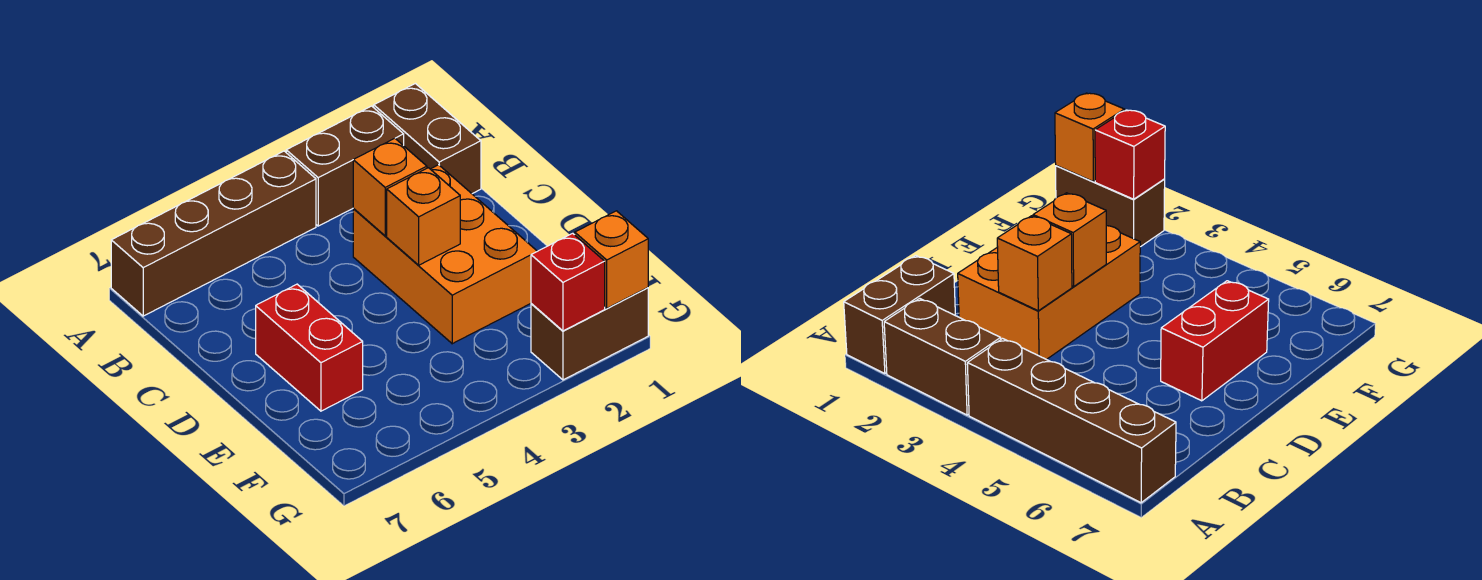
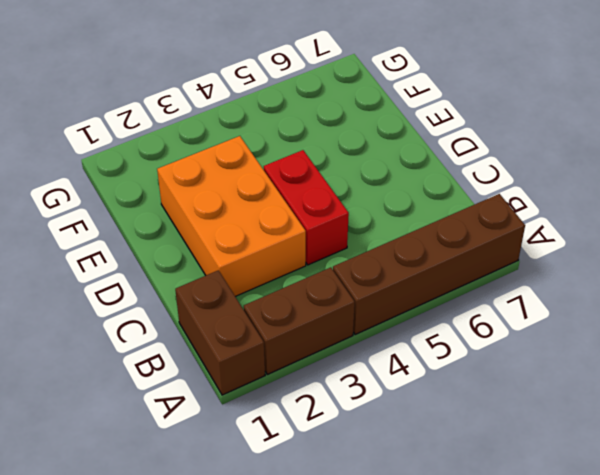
red brick C4:D4 level 1 -> red brick D6:E6 level 1
none -> brown brick G1:G2 level 1
none -> orange brick C3 level 2

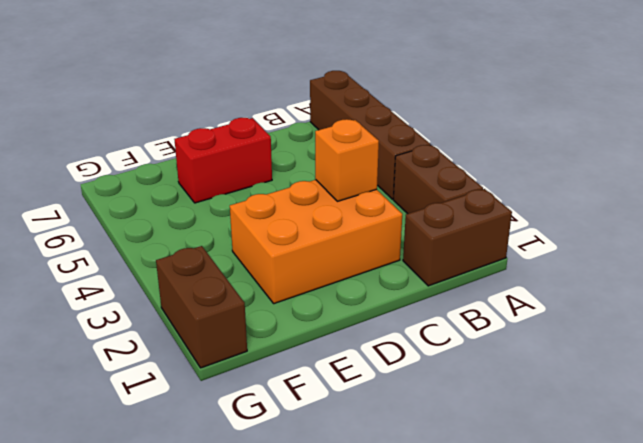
none -> orange brick D3 level 2
none -> orange brick G1 level 2

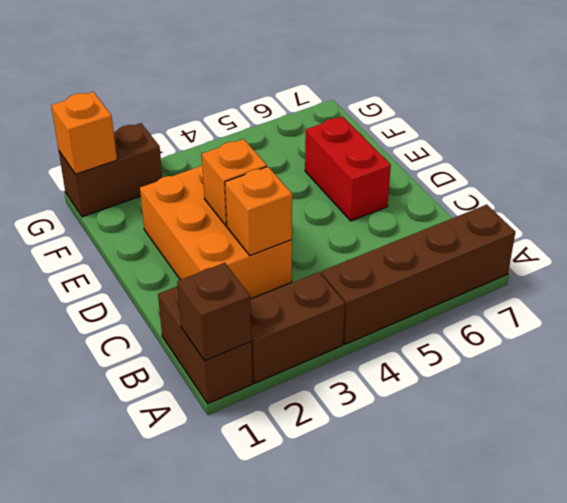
brown brick A1 level 2 -> none
none -> red brick G2 level 2

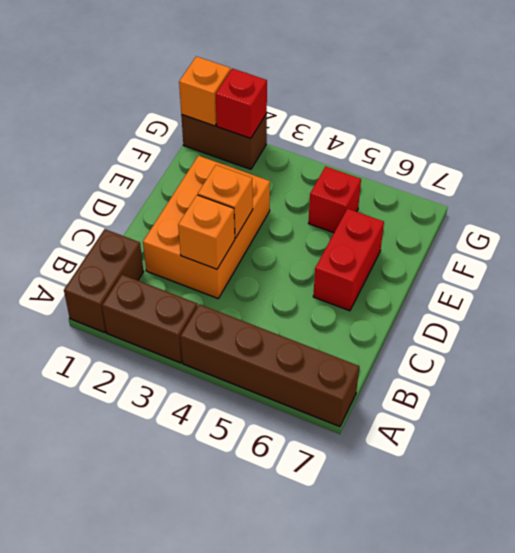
red brick F5 level 1 -> none

